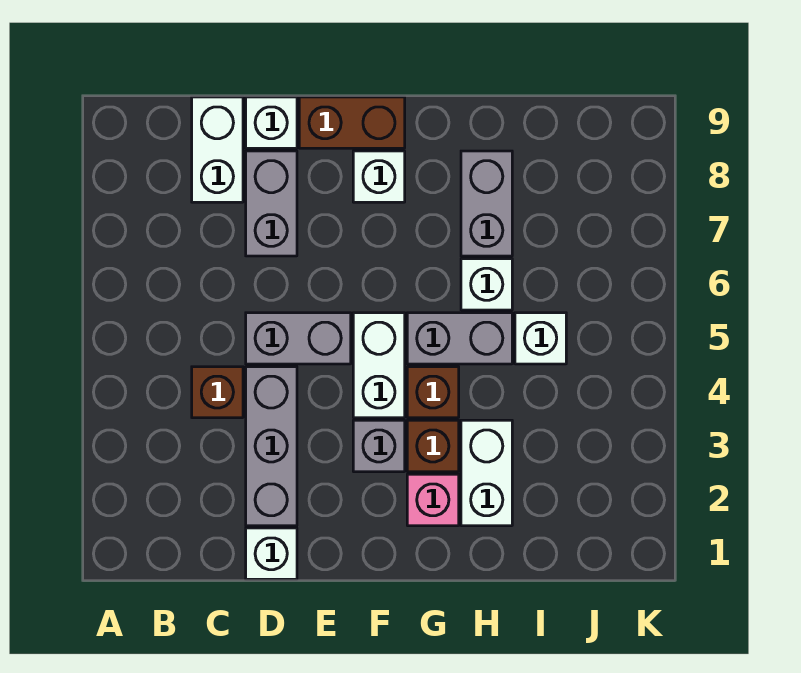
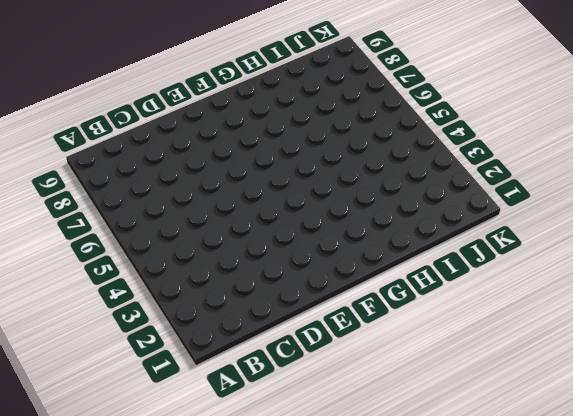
none -> brown brick C4 level 1
none -> white brick C8:C9 level 1
none -> white brick D1 level 1

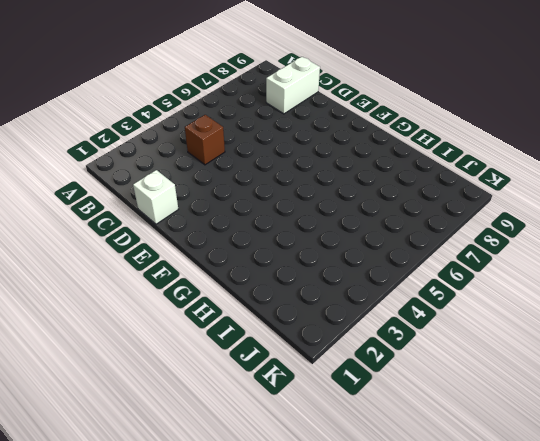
none -> grey brick D2:D4 level 1
none -> grey brick D5:E5 level 1
none -> grey brick D7:D8 level 1

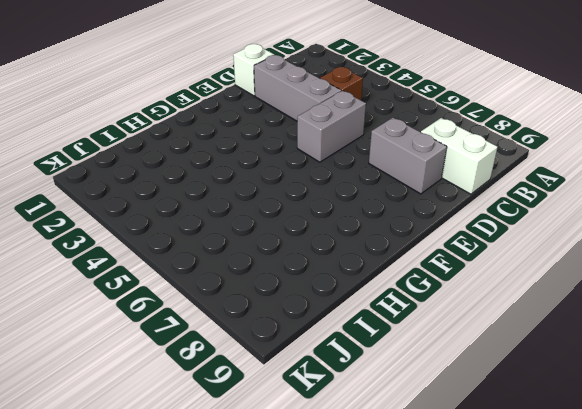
none -> white brick D9 level 1
none -> brown brick E9:F9 level 1
none -> grey brick F3 level 1

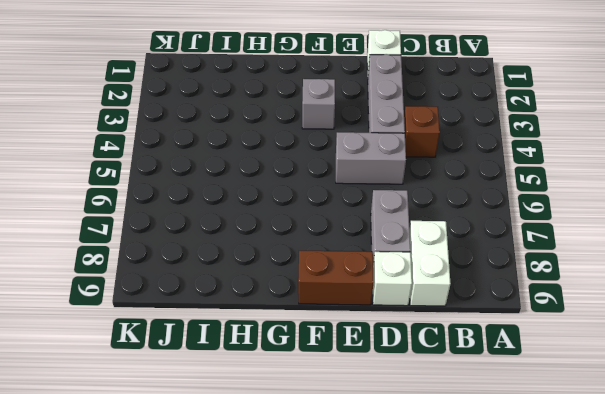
none -> white brick F4:F5 level 1
none -> white brick F8 level 1
none -> pink brick G2 level 1

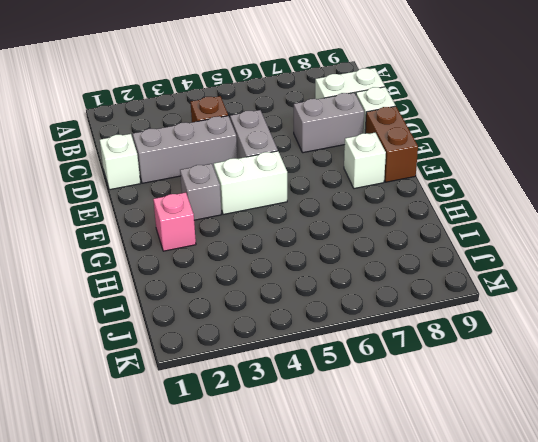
none -> brown brick G3 level 1
none -> brown brick G4 level 1
none -> grey brick G5:H5 level 1

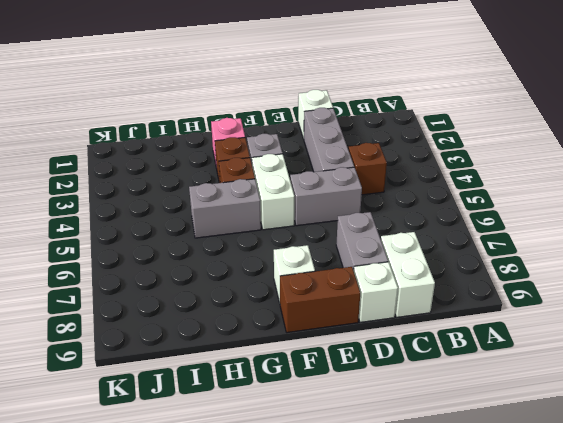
none -> white brick H2:H3 level 1
none -> white brick H6 level 1
none -> grey brick H7:H8 level 1

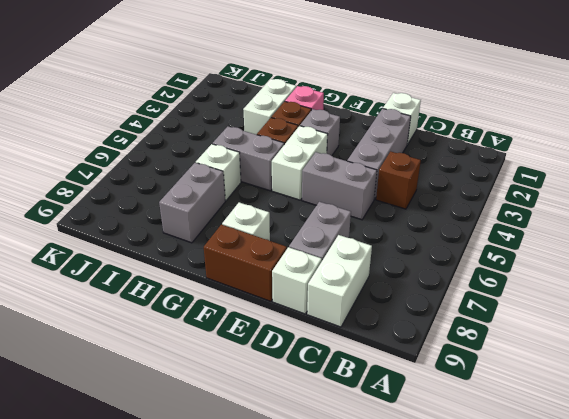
none -> white brick I5 level 1

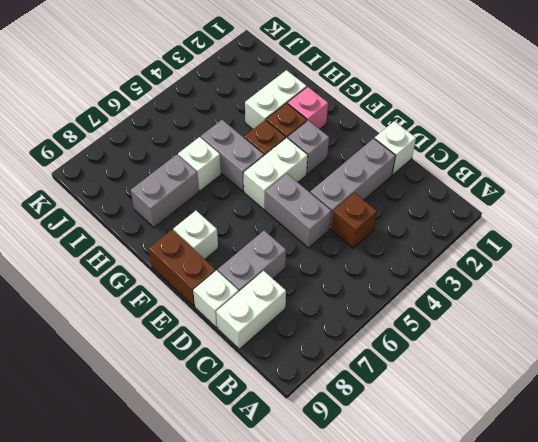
none -> white brick I5 level 1

